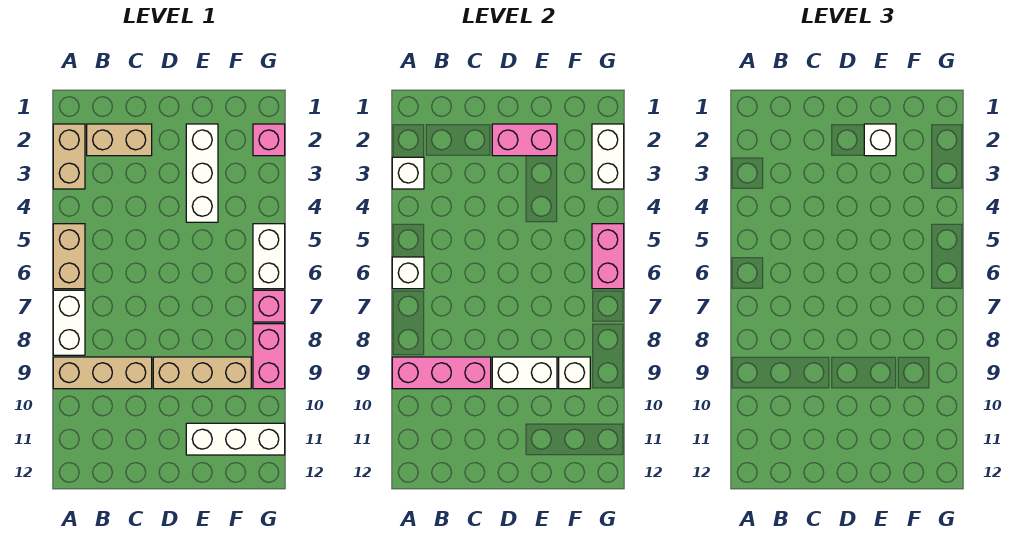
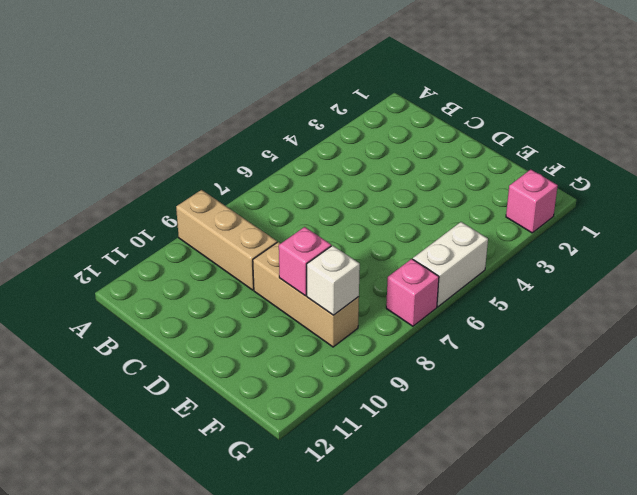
pink brick E9 level 2 -> white brick D9:E9 level 2
none -> tan brick A2:A3 level 1
none -> tan brick A5:A6 level 1
none -> white brick A7:A8 level 1

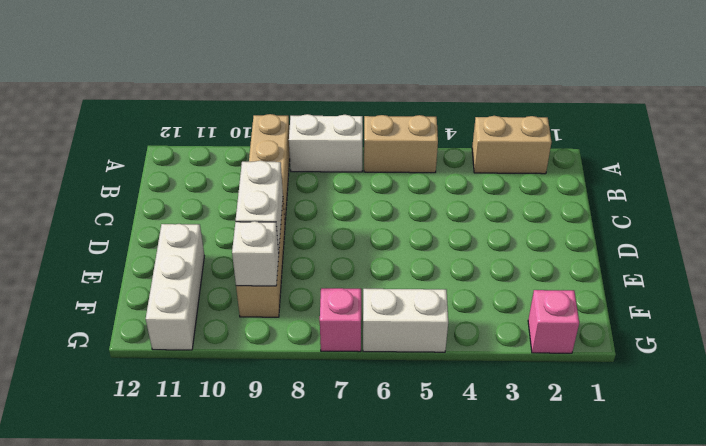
none -> tan brick B2:C2 level 1
none -> white brick E2:E4 level 1
none -> pink brick G8:G9 level 1

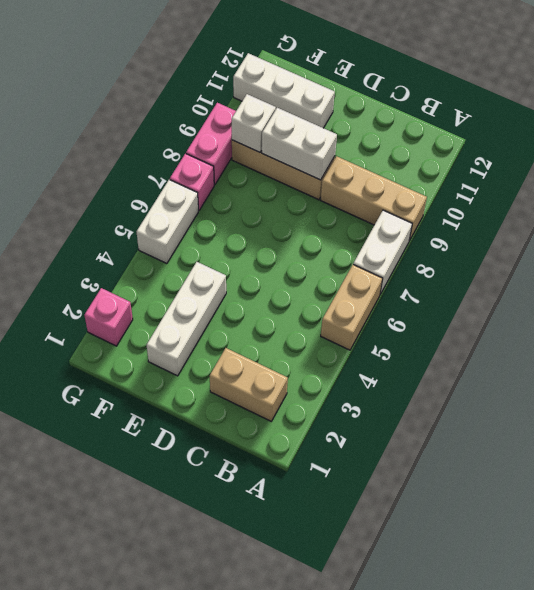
none -> tan brick A2:A3 level 1
none -> white brick A3 level 2
none -> white brick A6 level 2

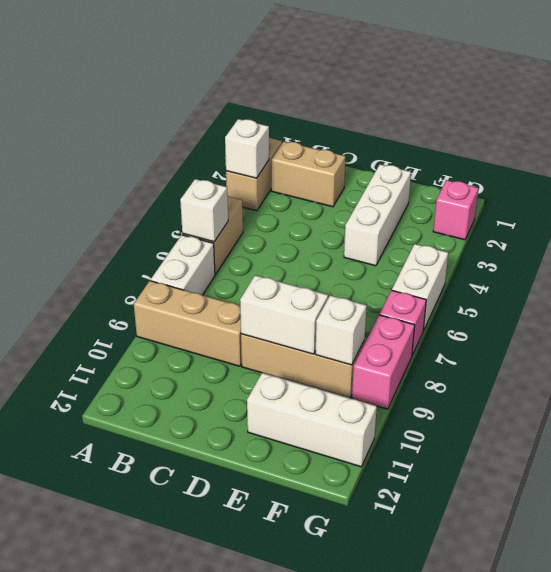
none -> pink brick A9:C9 level 2
none -> pink brick D2:E2 level 2
none -> white brick G2:G3 level 2

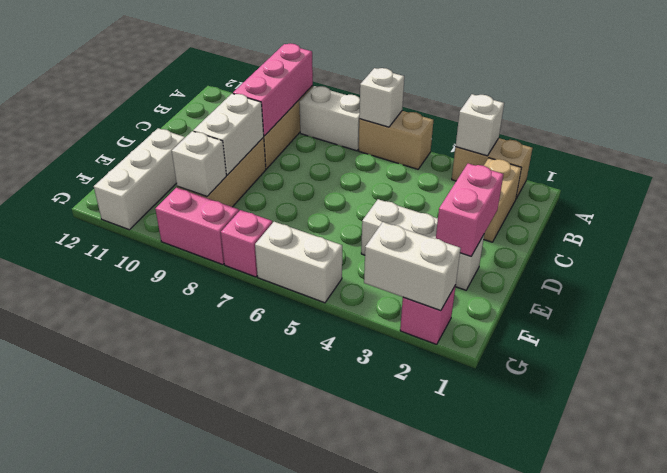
none -> pink brick G5:G6 level 2
none -> white brick E2 level 3

